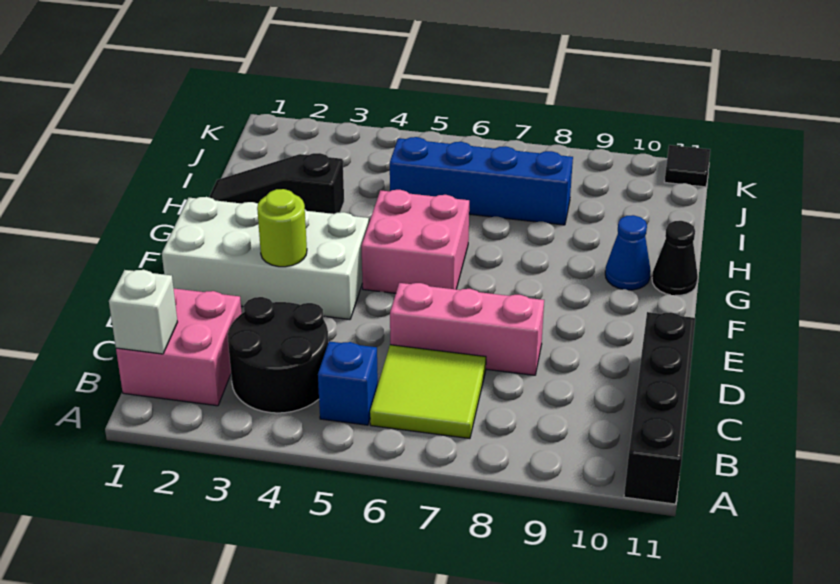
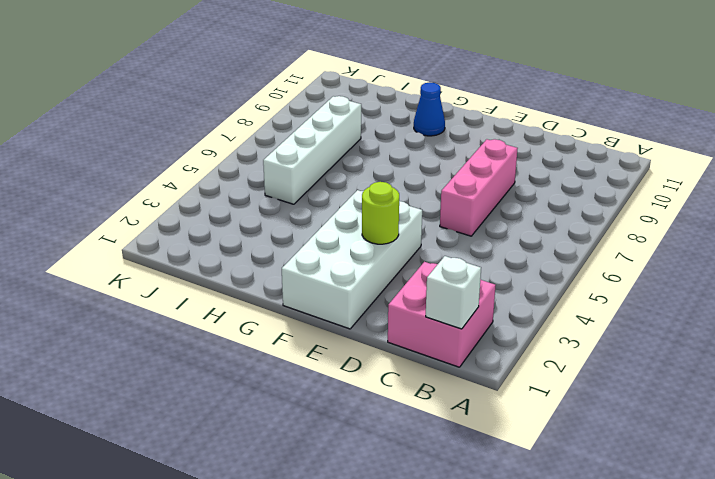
white brick I5:I8 level 1 -> blue brick I5:I8 level 1
none -> black brick A11:D11 level 1
none -> black round brick B3:C4 level 1
none -> blue brick B5 level 1

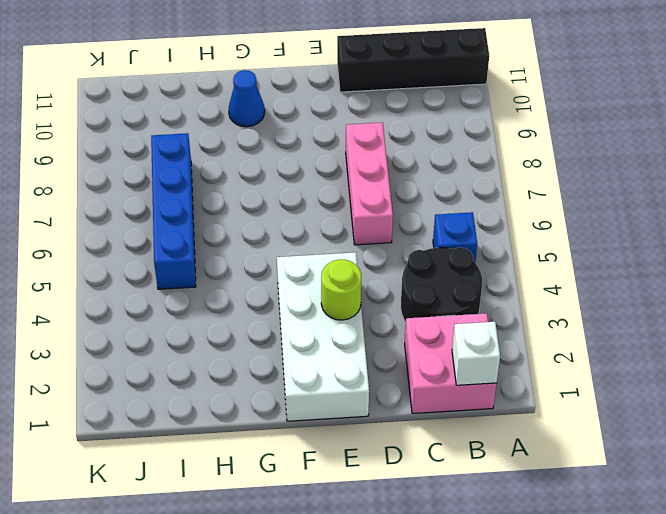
none -> lime tile B6:C7 level 1
none -> pink brick F5:G6 level 1
none -> black cone G11 level 1

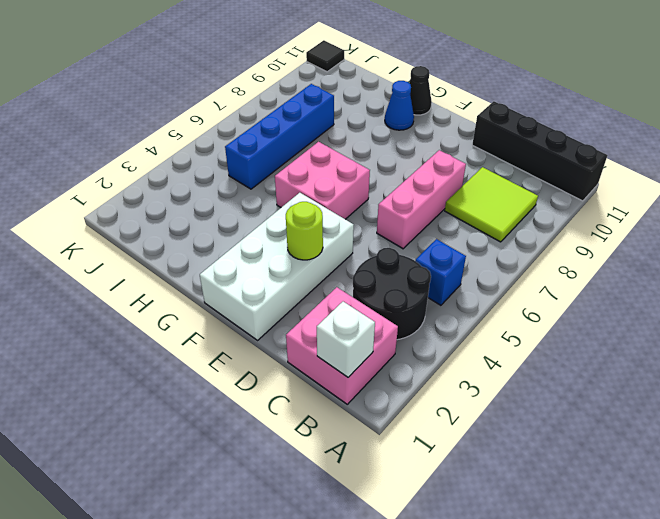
lime tile B8:C9 level 1 -> lime tile B6:C7 level 1
none -> black slope H1:H3 level 1 top 3

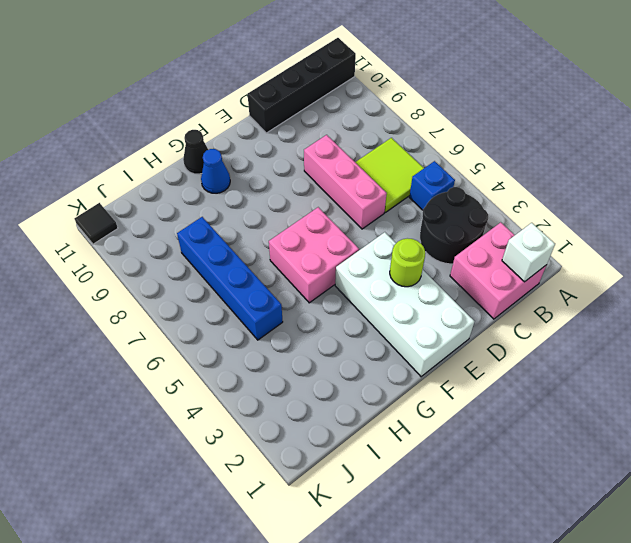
none -> black slope H1:H3 level 1 top 3

